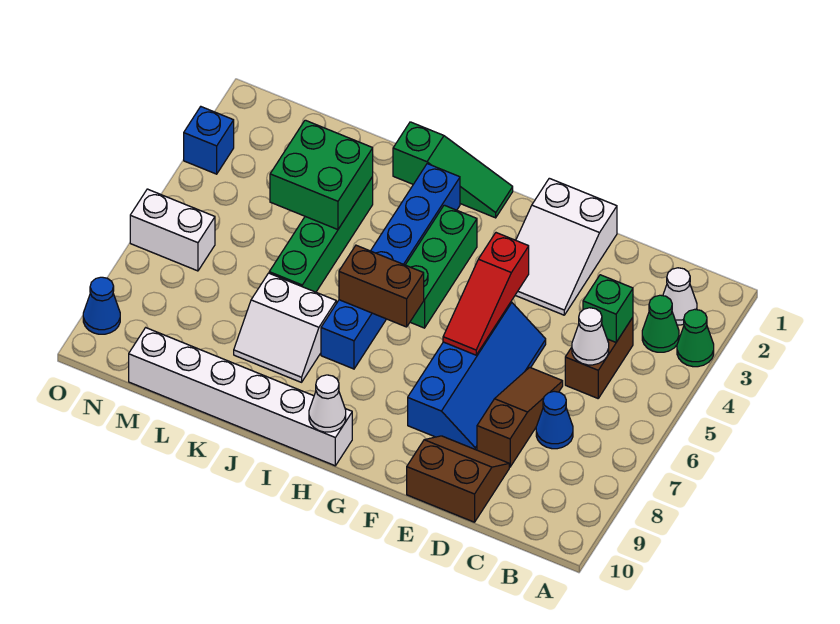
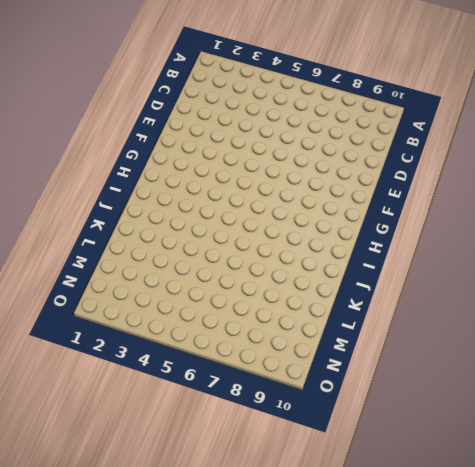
none -> green cone A3 level 1
none -> white cone B2 level 1
none -> green cone B3 level 1

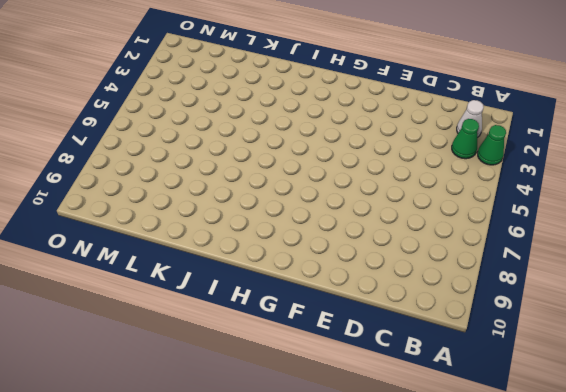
none -> brown brick C4:C5 level 1
none -> blue cone C7 level 1
none -> brown slope D6:D8 level 1 top 8

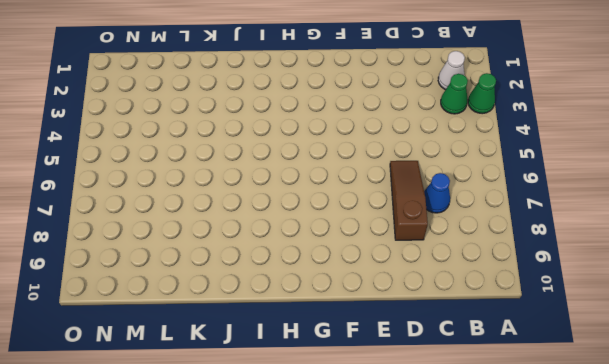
none -> brown brick C4:C5 level 1
none -> brown slope D9:E10 level 1 top 10
none -> white slope E1:F3 level 1 top 1

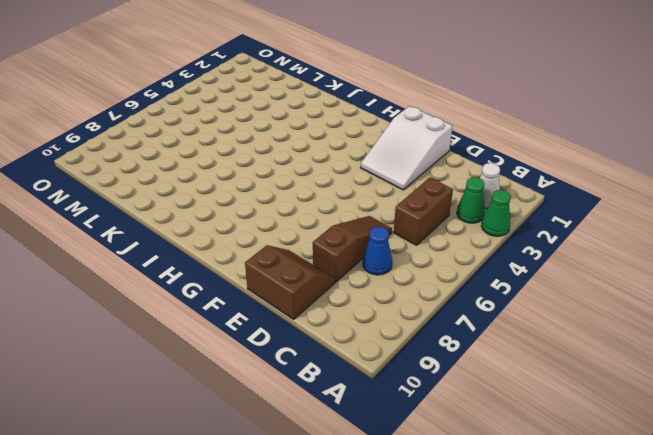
none -> blue slope E5:F8 level 1 top F
none -> green slope H1:J1 level 1 top J
none -> green brick H3:H5 level 1

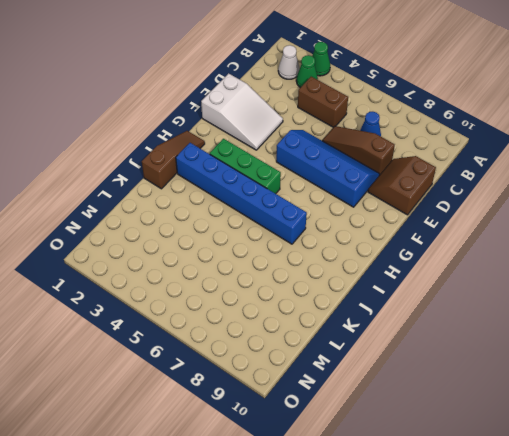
brown slope H1:J1 level 1 top J -> green slope H1:J1 level 1 top J
none -> white brick H10:M10 level 1
none -> white slope J7:K8 level 1 top 7
none -> green brick K3:K6 level 1

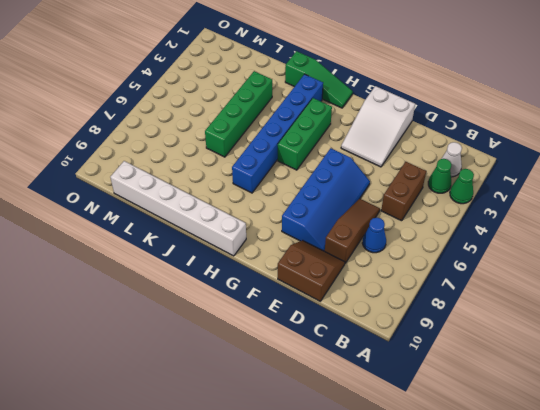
none -> white slope J7:K8 level 1 top 7
none -> white brick N6:O6 level 1
none -> blue brick O3 level 1

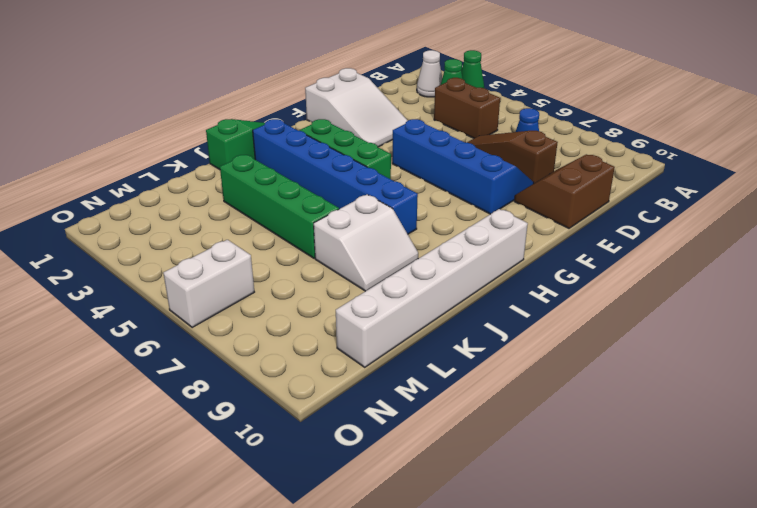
none -> blue brick O3 level 1
none -> blue cone O9 level 1
none -> green brick C4 level 2

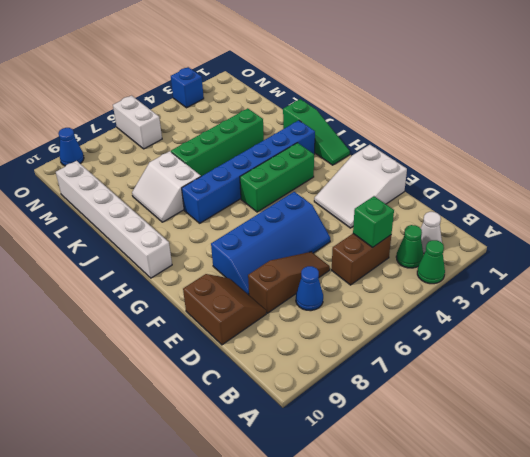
none -> white cone C5 level 2
none -> red slope F4:F6 level 2 top 4
none -> brown brick H6:I6 level 2

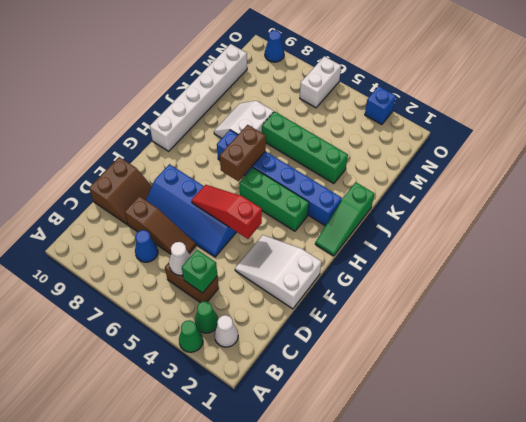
none -> white cone H10 level 2
none -> green brick K3:L4 level 2

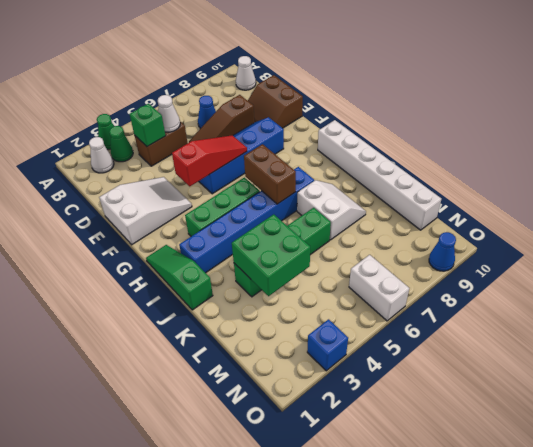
white cone B10 level 1 -> white cone H10 level 2

